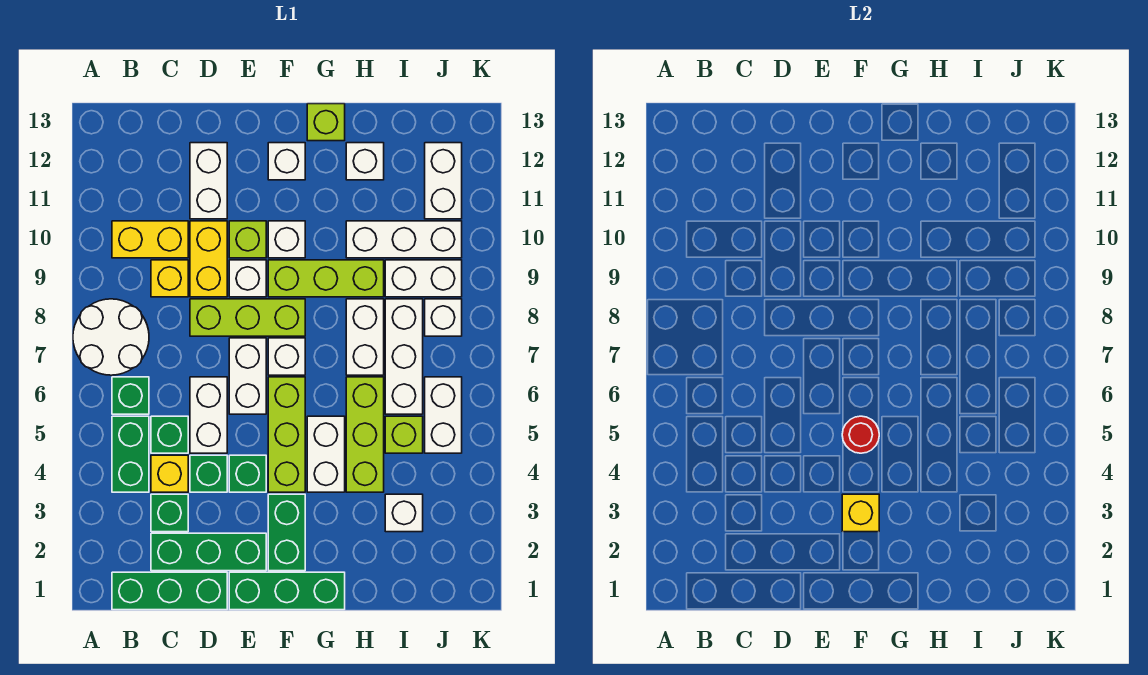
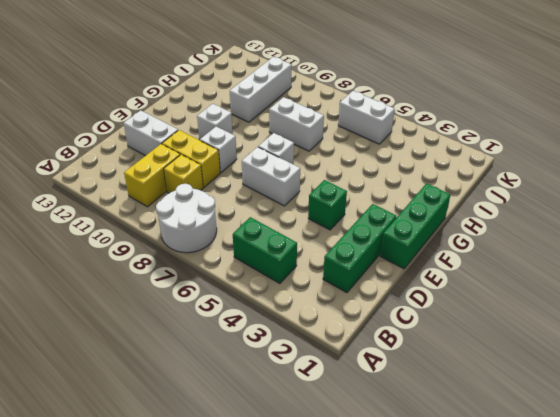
none -> green brick B1:D1 level 1
none -> green brick B6 level 1
none -> green brick C3 level 1
none -> yellow brick C4 level 1

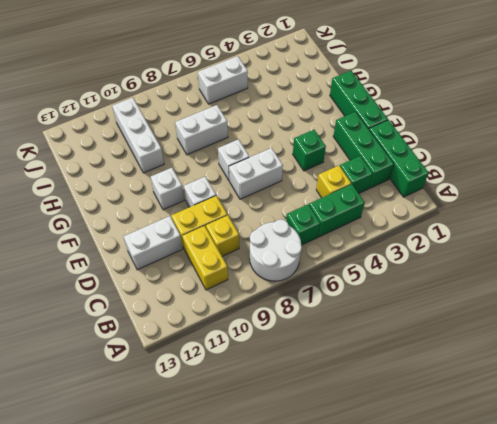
none -> green brick C5 level 1
none -> green brick D4 level 1
none -> white brick D5:D6 level 1
none -> lime brick D8:F8 level 1

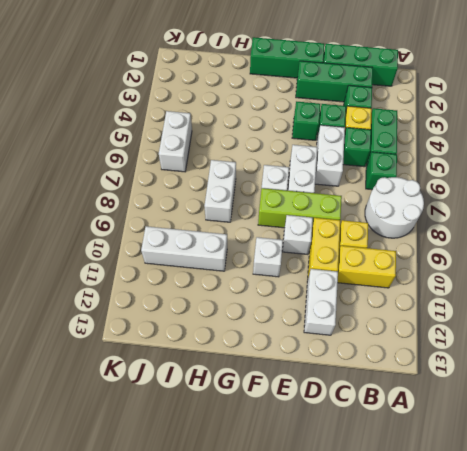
none -> lime brick E10 level 1
none -> green brick F2:F3 level 1
none -> lime brick F4:F6 level 1
none -> lime brick F9:H9 level 1

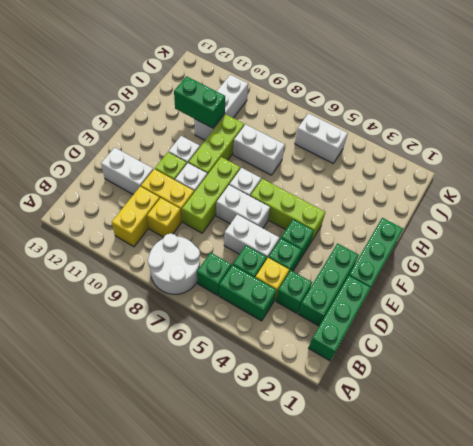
green brick H10:H11 level 2 -> green brick F2:F3 level 1
none -> white brick F12 level 1
none -> white brick G4:G5 level 1
none -> lime brick G13 level 1
none -> lime brick H4:H6 level 1

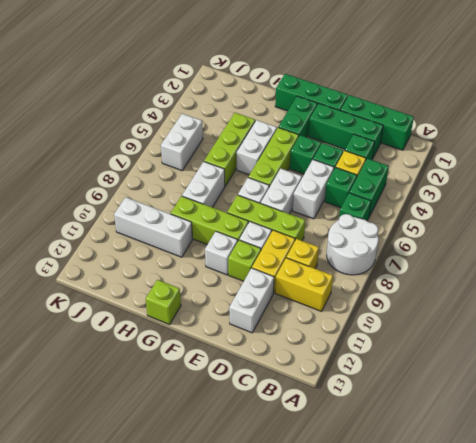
none -> white brick F12 level 1
none -> white brick H12 level 1
none -> white brick I3 level 1
none -> lime brick I5 level 1

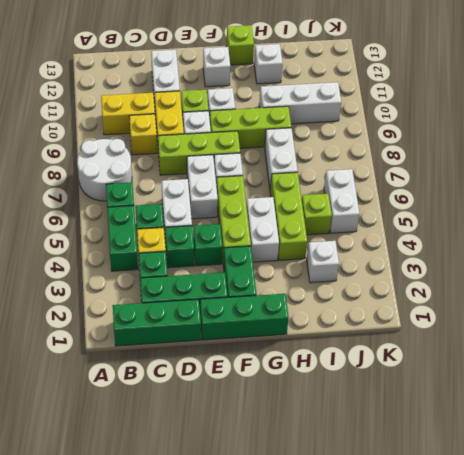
none -> white brick I6:I8 level 1
none -> white brick I9:J9 level 1
none -> white brick J8 level 1
none -> white brick J11:J12 level 1

